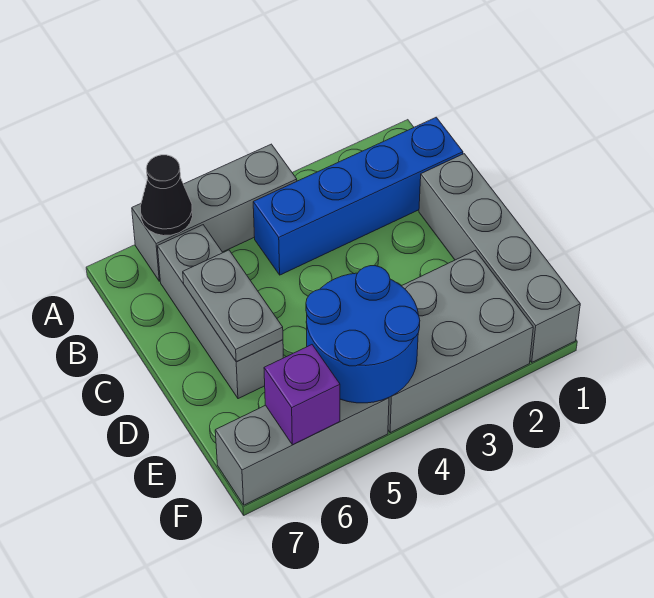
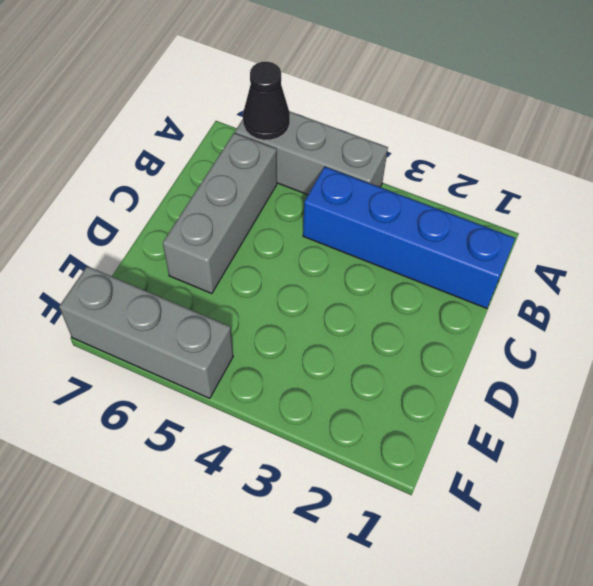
none -> grey brick C1:F1 level 1
none -> grey brick E2:F4 level 1

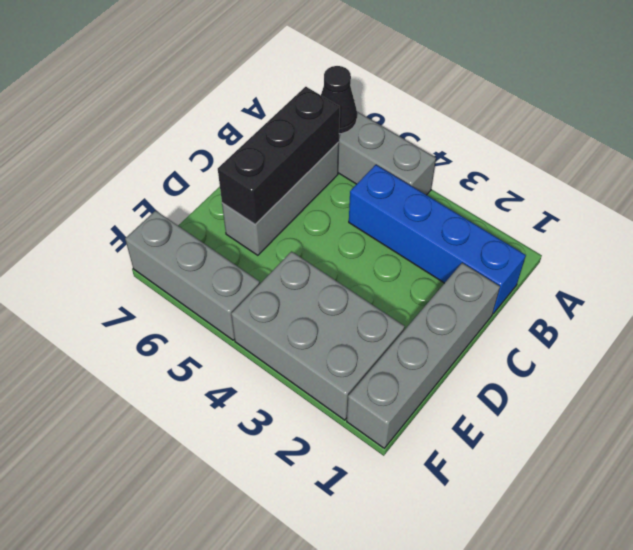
black brick B6:D6 level 2 -> grey plate C6:D6 level 2
none -> blue round brick E4:F5 level 2
none -> purple brick F6 level 2

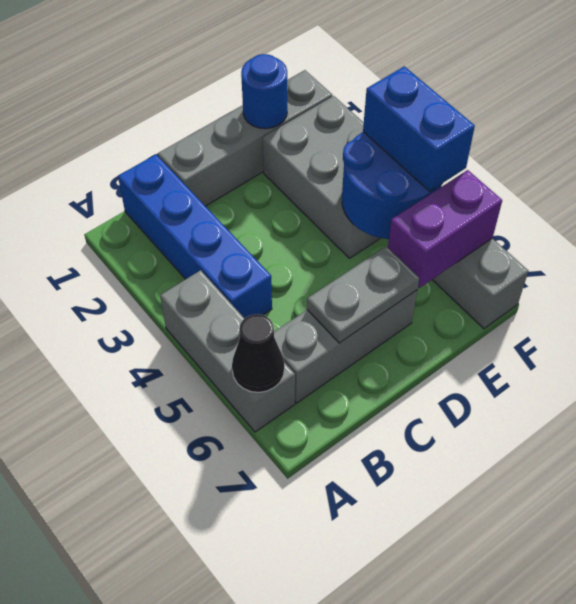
blue round brick E1 level 2 -> none
purple brick E6:F6 level 2 -> purple brick F6 level 2
blue brick F4:F5 level 3 -> none

